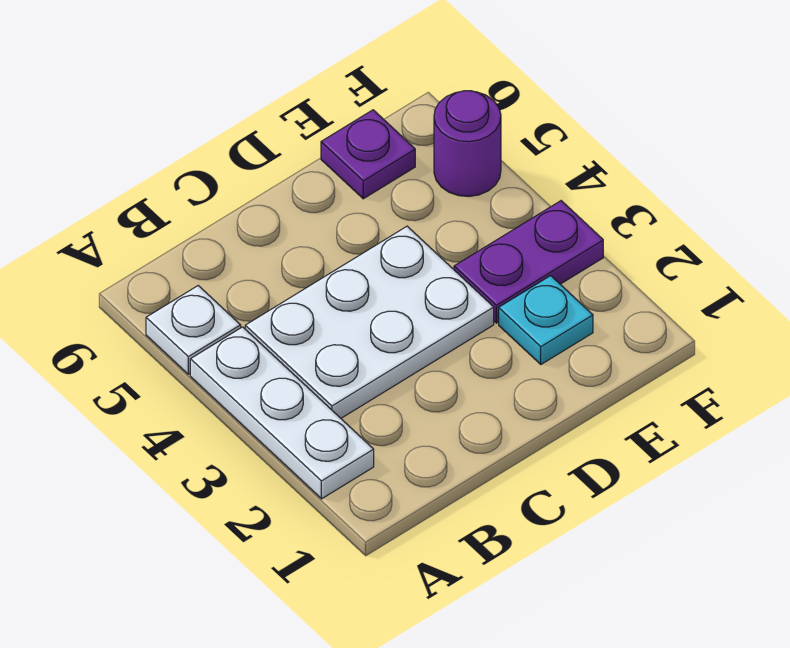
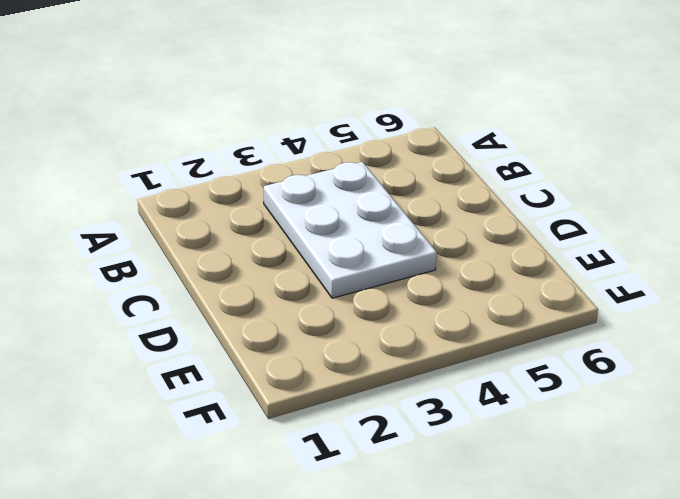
none -> white plate A2:A4 level 1
none -> white plate A5 level 1

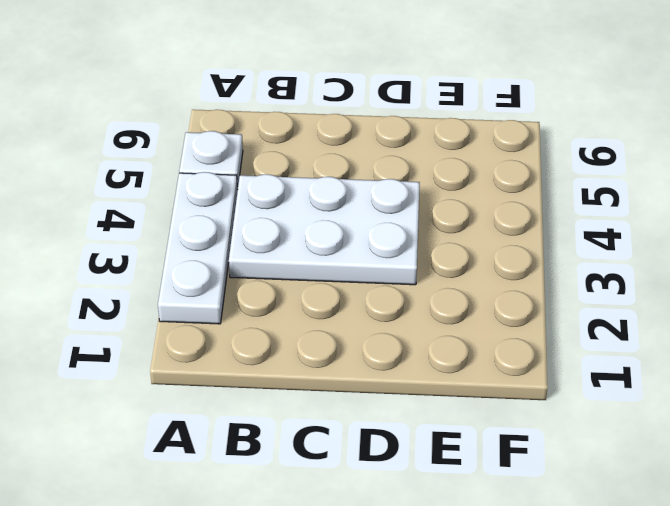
none -> cyan plate E2 level 1
none -> purple plate E3:F3 level 1

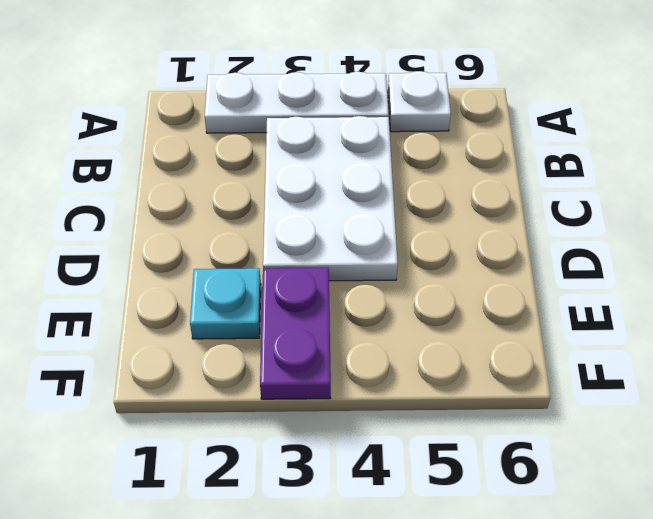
none -> purple plate E6 level 1
none -> purple round brick F5 level 1

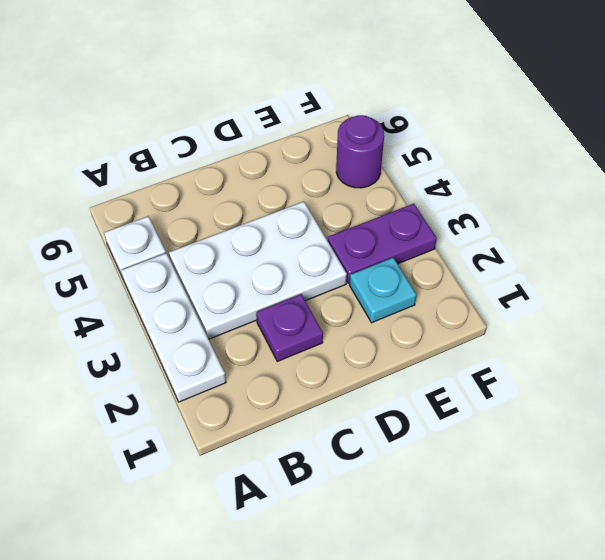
purple plate C2 level 1 -> purple plate E6 level 1

